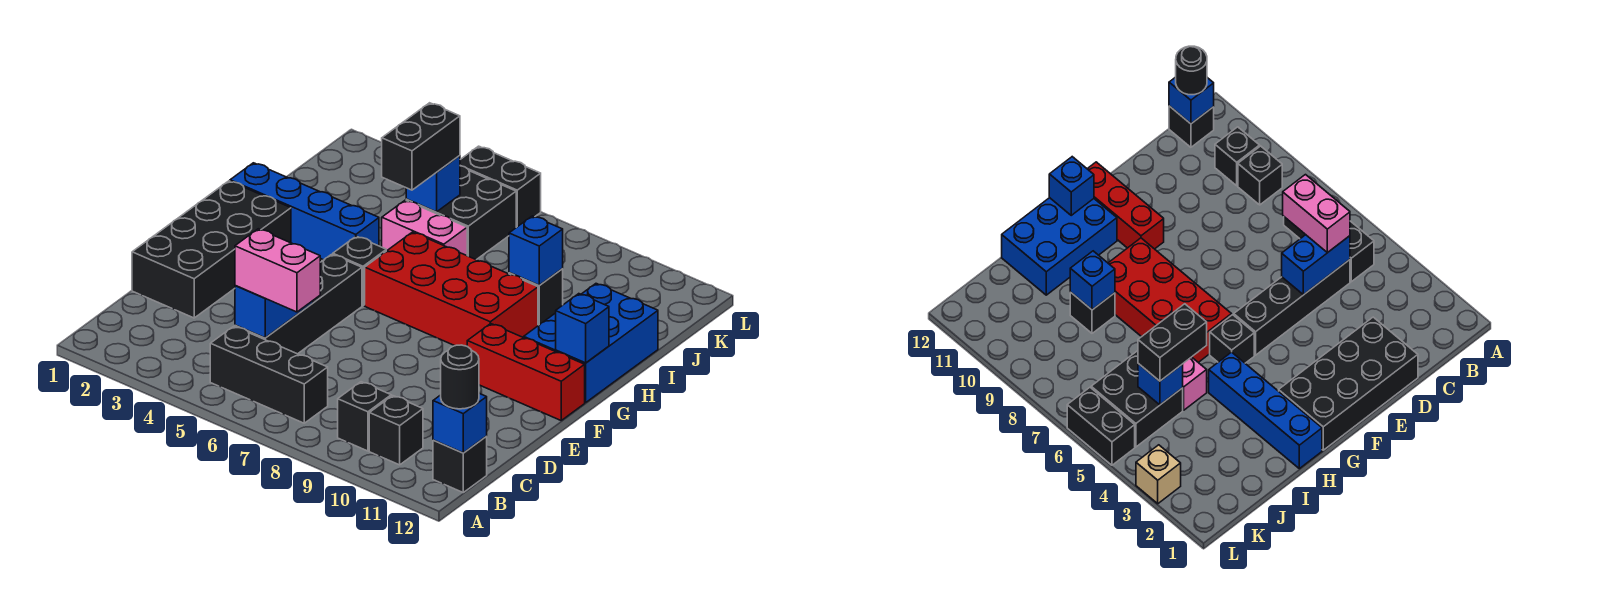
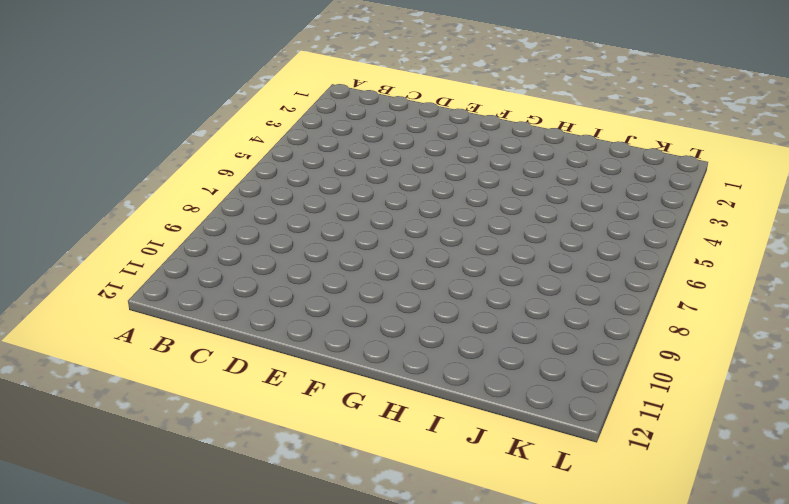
none -> black brick B5:B7 level 1
none -> black brick B9 level 1
none -> black brick B10 level 1

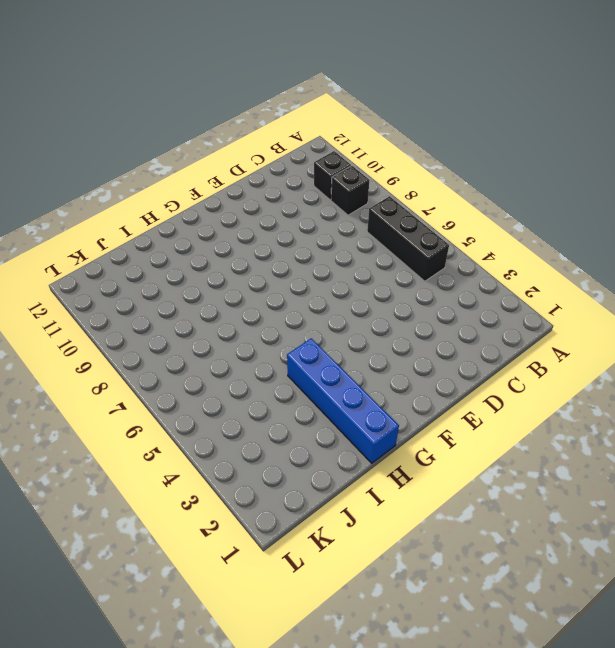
none -> black brick B12 level 1
none -> black brick C5:F5 level 1
none -> black brick D1:G2 level 1

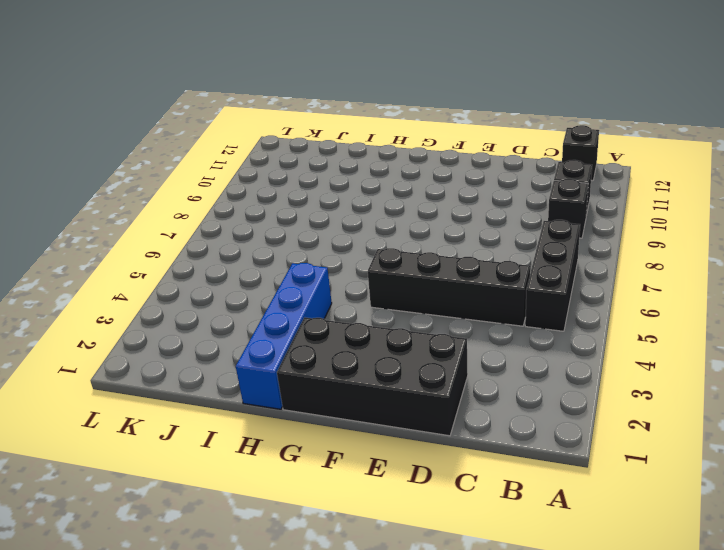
none -> red brick F10:F12 level 1
none -> black brick G5 level 1
none -> red brick G6:H9 level 1

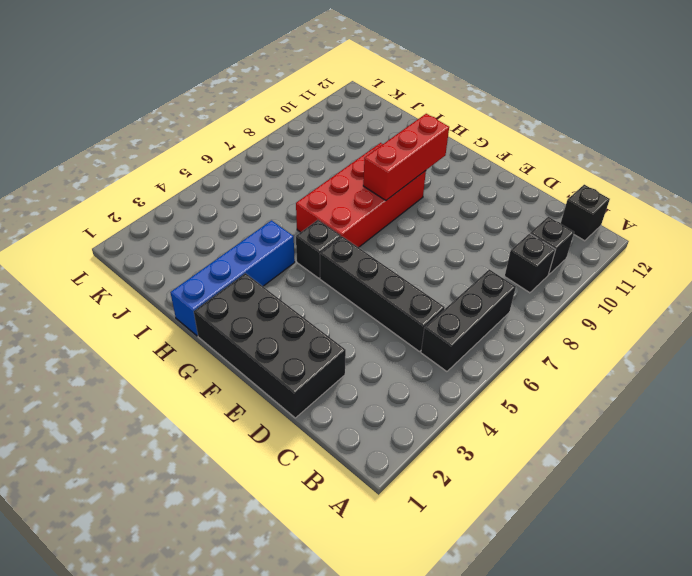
red brick G8:G10 level 2 -> red brick F10:F12 level 1
none -> blue brick G11:I12 level 1
none -> pink brick I5:I6 level 1
none -> black brick I9 level 1

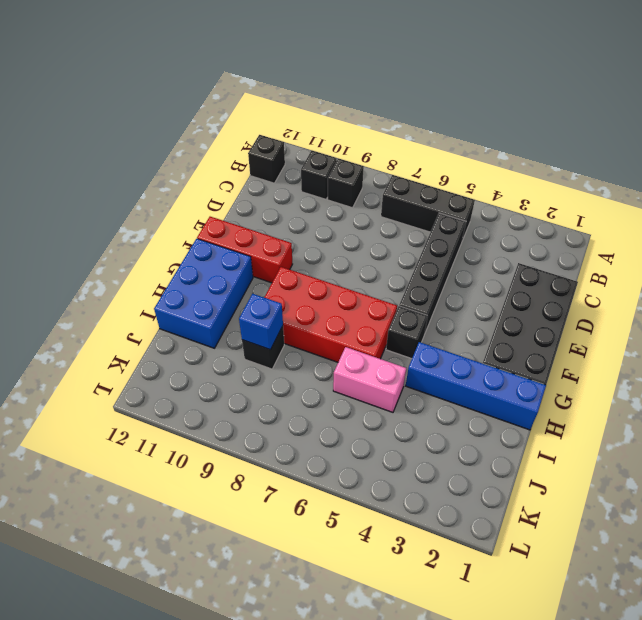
none -> black brick J5:K6 level 1
none -> tan brick L3 level 1
none -> black brick L5:L6 level 1

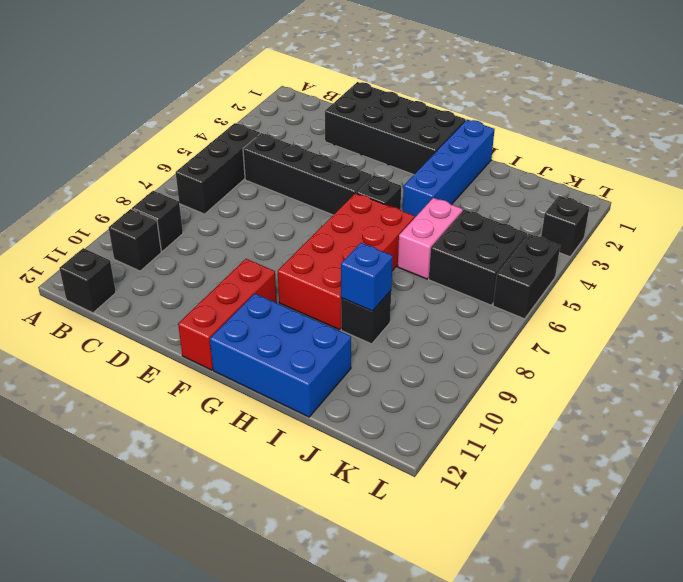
black brick L3 level 1 -> tan brick L3 level 1
none -> blue brick B12 level 2
none -> blue brick C5:D5 level 2
none -> blue brick G12 level 2

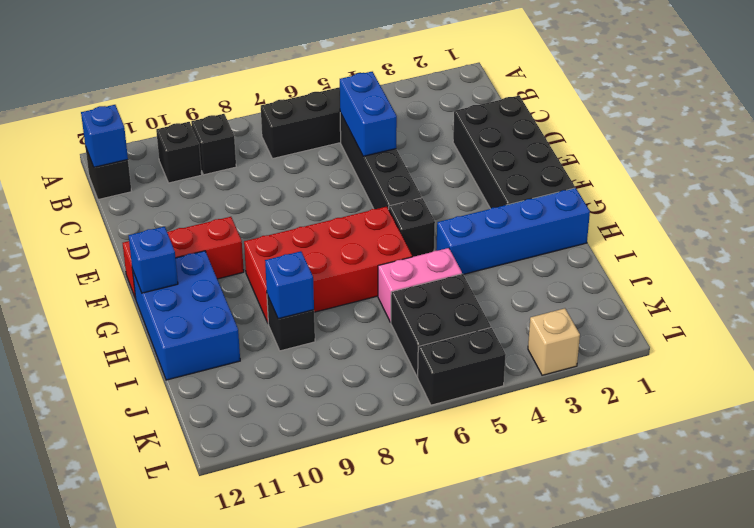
none -> blue brick J5 level 2
none -> black round brick B12 level 3
none -> pink brick C5:C6 level 3

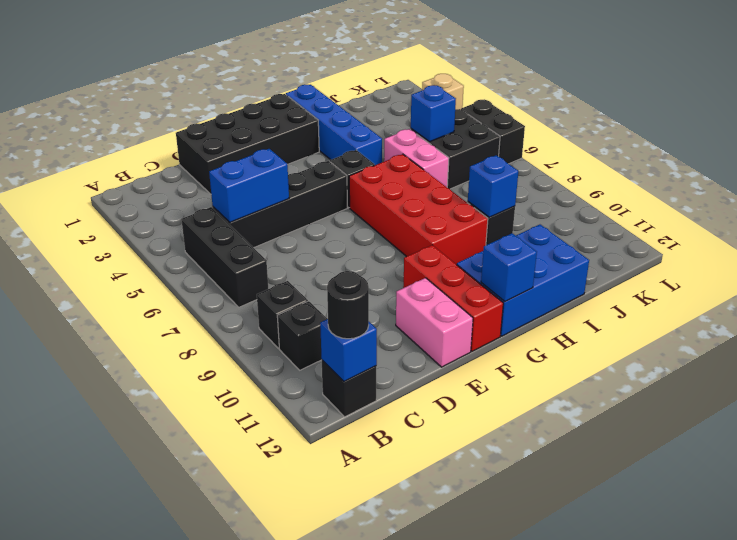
pink brick E11:E12 level 1 -> pink brick C5:C6 level 3
none -> black brick I5:J5 level 3

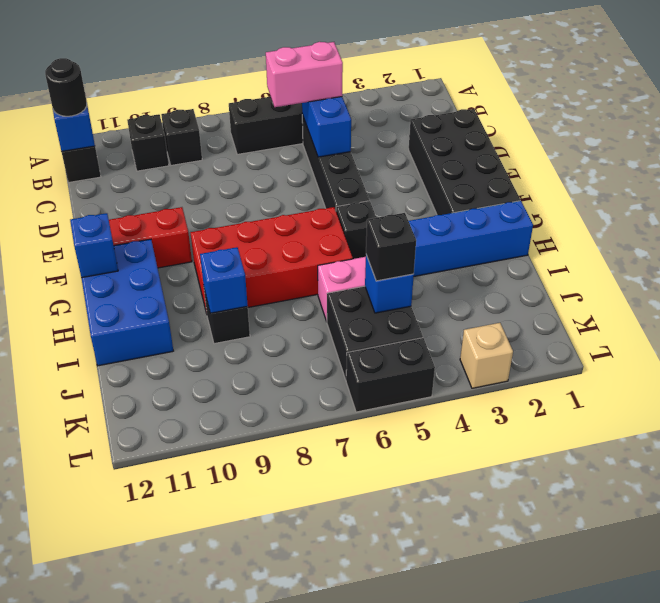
black brick J5 level 3 -> black brick I5:J5 level 3

